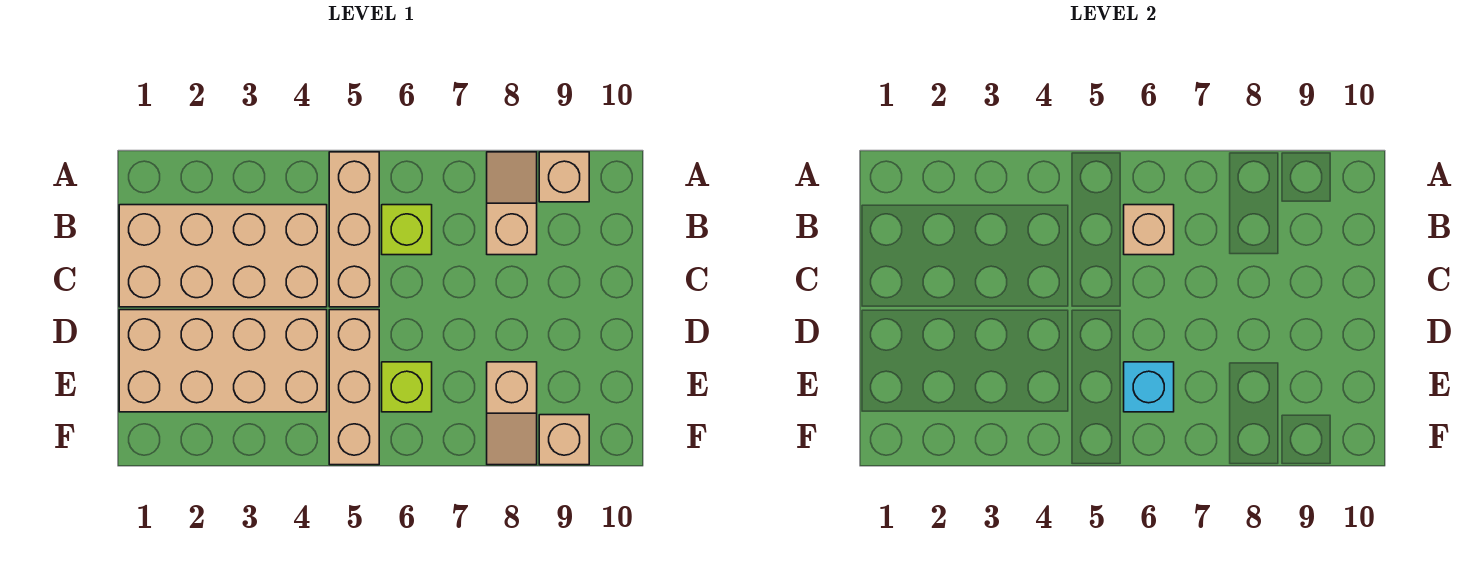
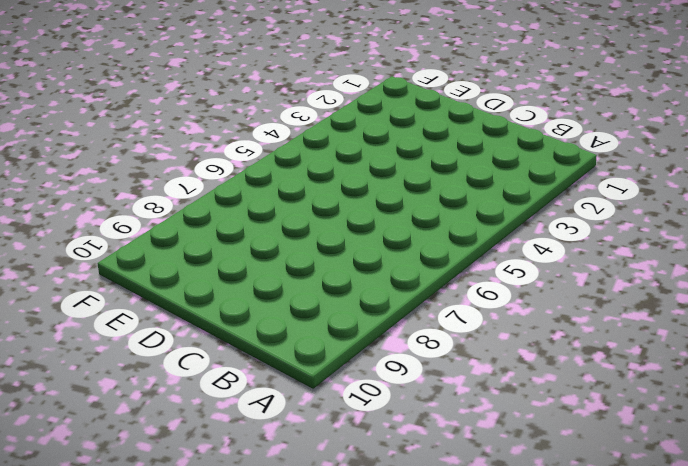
none -> tan brick A5:C5 level 1
none -> tan slope A8:B8 level 1 top B
none -> tan brick A9 level 1

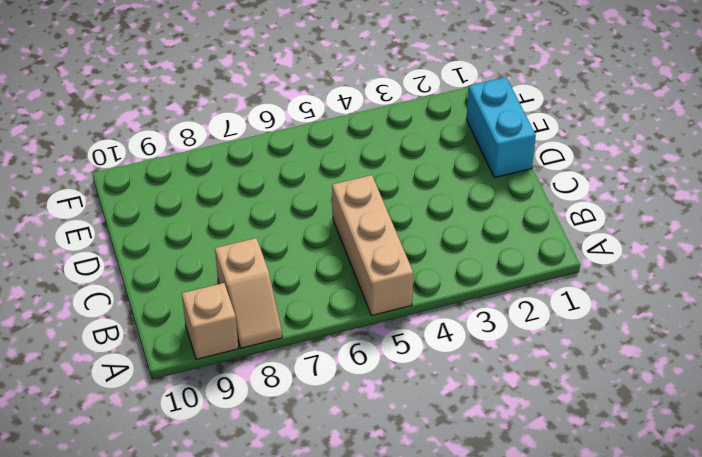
cyan brick D1:E1 level 1 -> tan brick D1:E4 level 1
none -> tan brick B1:C4 level 1
none -> lime brick B6 level 1
none -> tan brick D5:F5 level 1

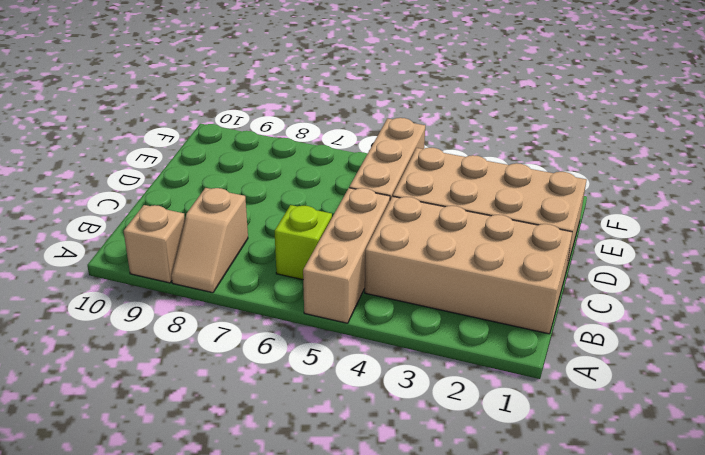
none -> lime brick E6 level 1
none -> tan slope E8:F8 level 1 top E
none -> tan brick F9 level 1

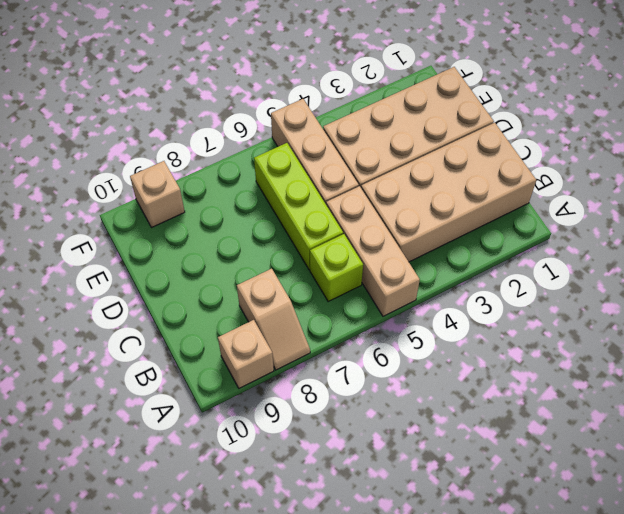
lime brick C6:E6 level 1 -> lime brick E6 level 1
none -> tan slope E8:F8 level 1 top E
none -> tan brick B6 level 2
none -> cyan brick E6 level 2

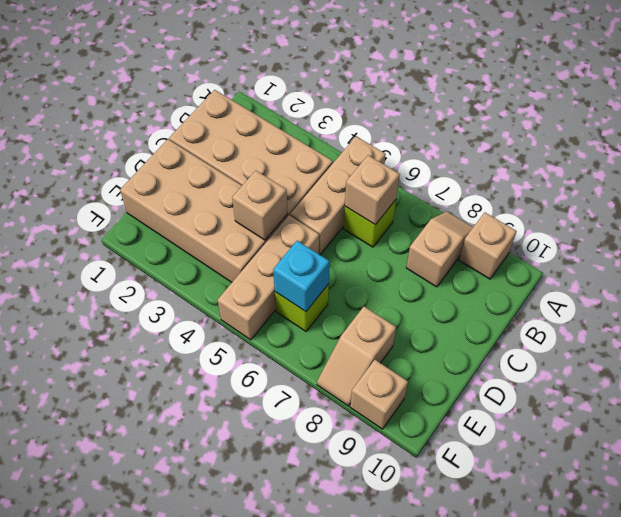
tan brick D4 level 2 -> none

